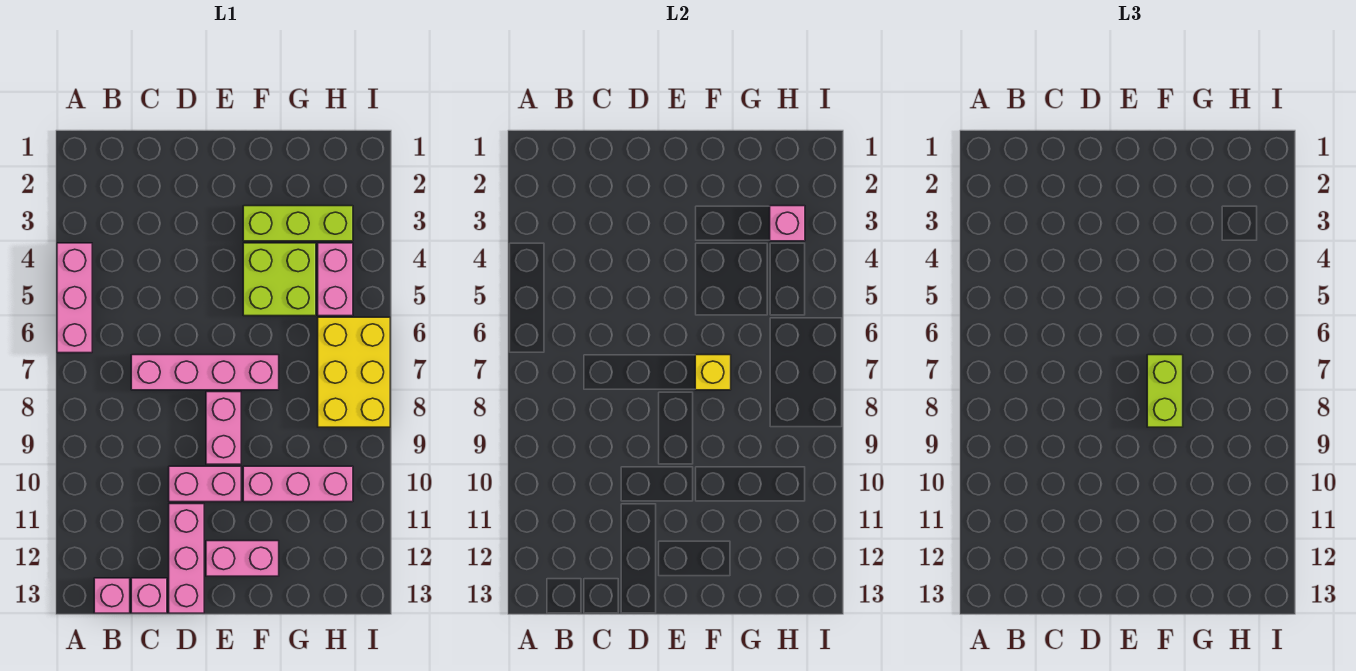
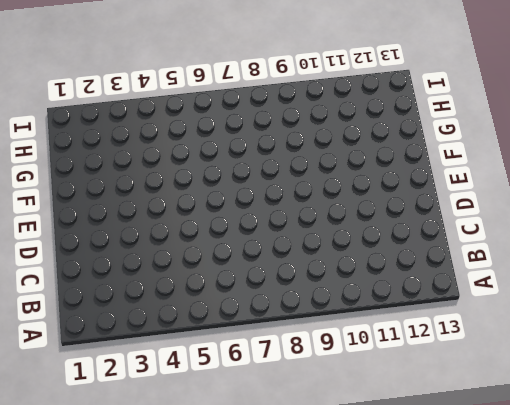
none -> pink brick A4:A6 level 1
none -> pink brick B13 level 1
none -> pink brick C7:F7 level 1

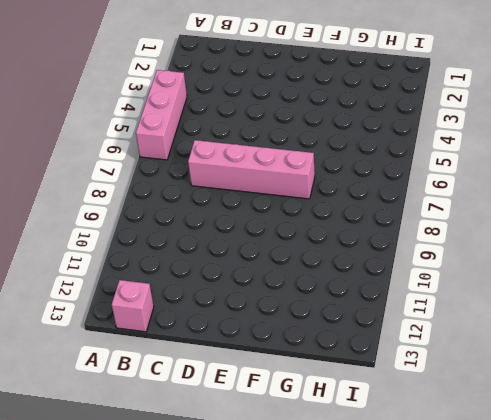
none -> pink brick C13 level 1
none -> pink brick D10:E10 level 1
none -> pink brick D11:D13 level 1

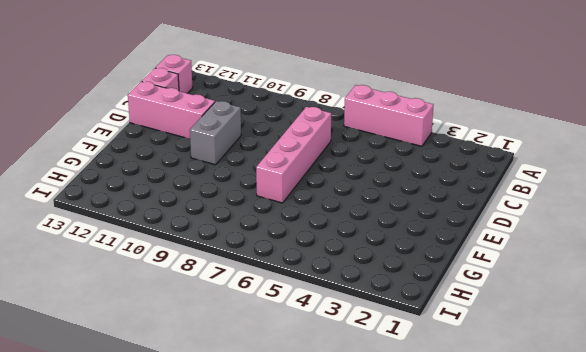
grey brick D10:E10 level 1 -> pink brick D10:E10 level 1
none -> pink brick E8:E9 level 1
none -> pink brick E12:F12 level 1
none -> lime brick F3:H3 level 1

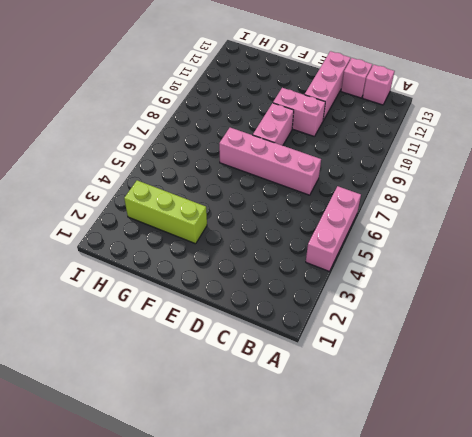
none -> pink brick E12:F12 level 1
none -> lime brick F4:G5 level 1
none -> pink brick F10:H10 level 1

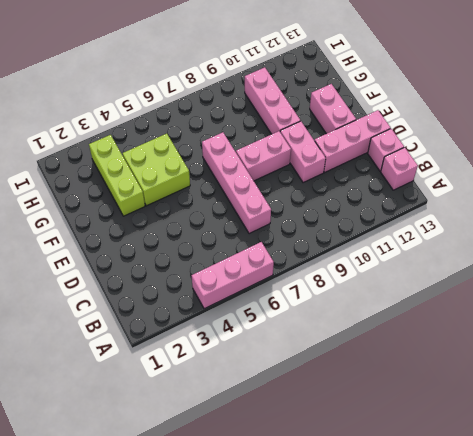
none -> pink brick H4:H5 level 1
none -> yellow brick H6:I8 level 1
none -> yellow brick F7 level 2

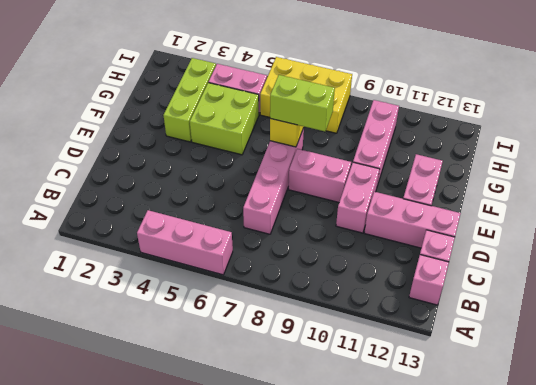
none -> pink brick H3 level 2

